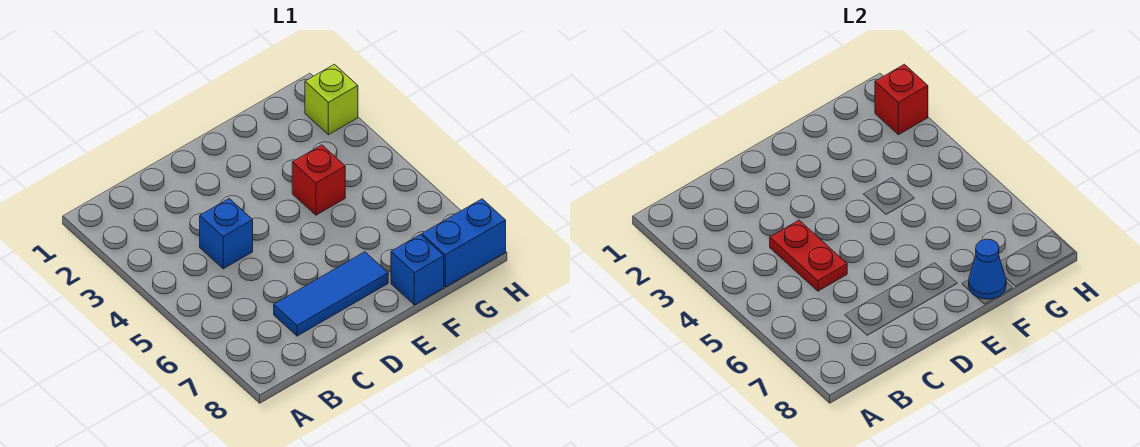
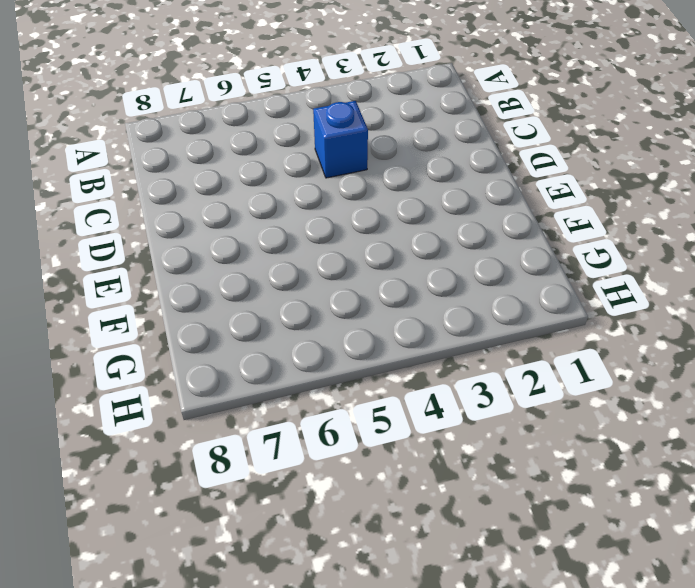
none -> blue tile C7:E7 level 1
none -> red brick F4 level 1

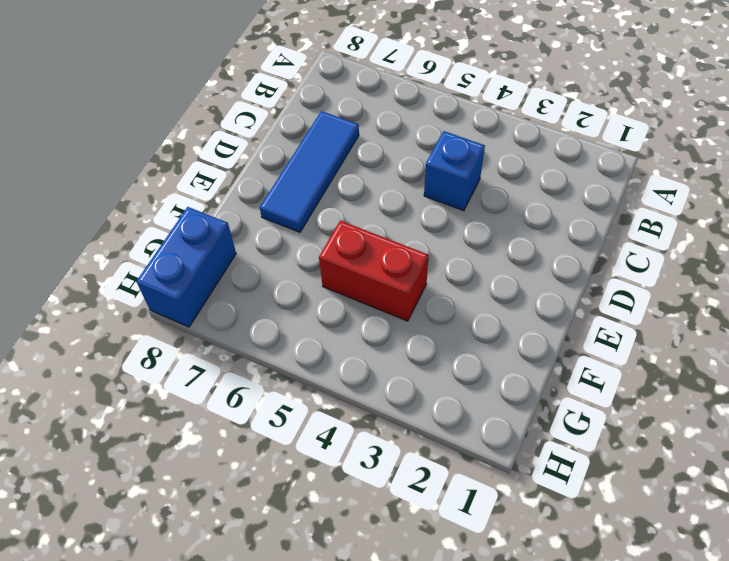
red brick F4:F5 level 1 -> red brick F4 level 1
none -> blue brick F8 level 1
none -> lime brick H2 level 1

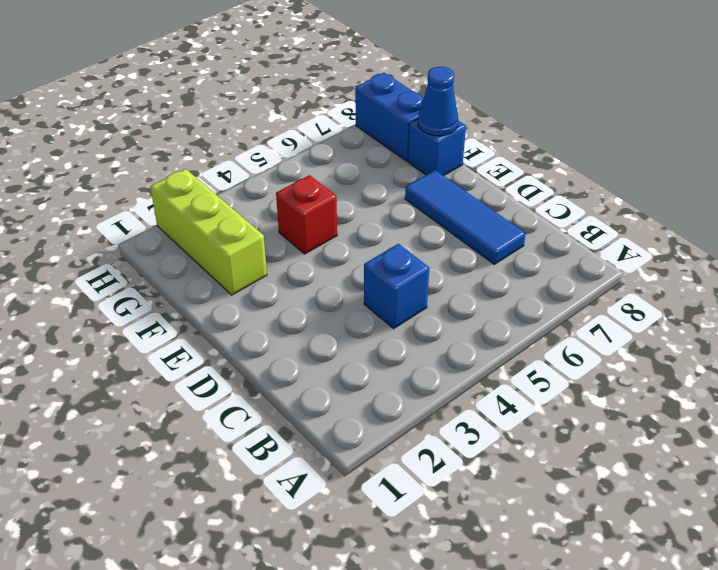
lime brick F2:H2 level 1 -> lime brick H2 level 1
none -> red plate C4:C5 level 2
none -> red brick H2 level 2

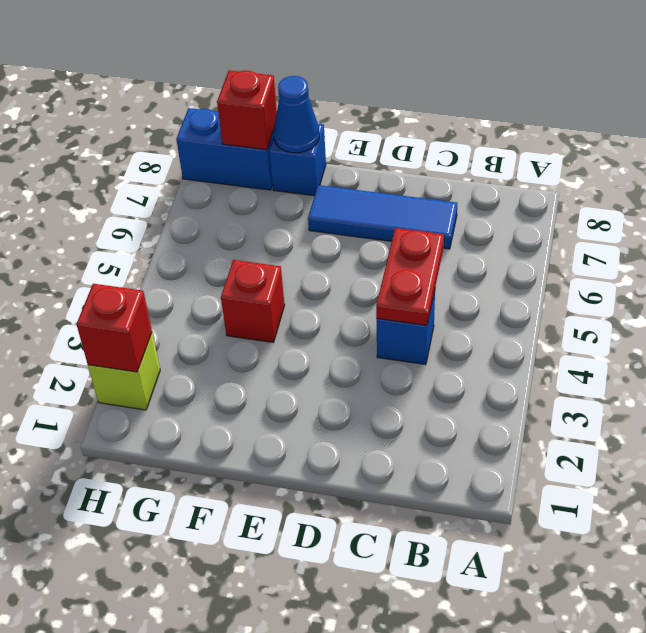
red brick G8 level 2 -> none

